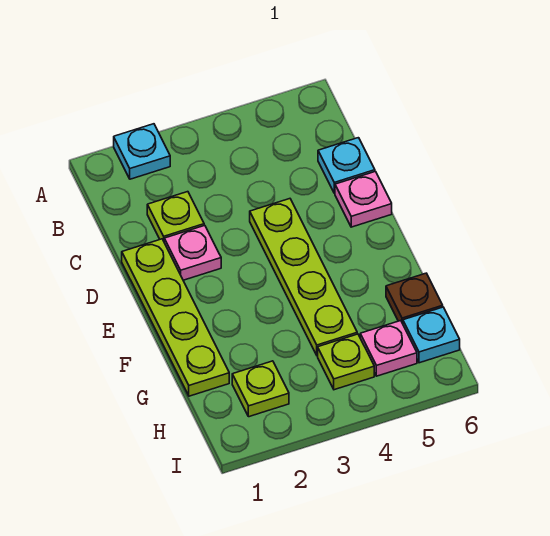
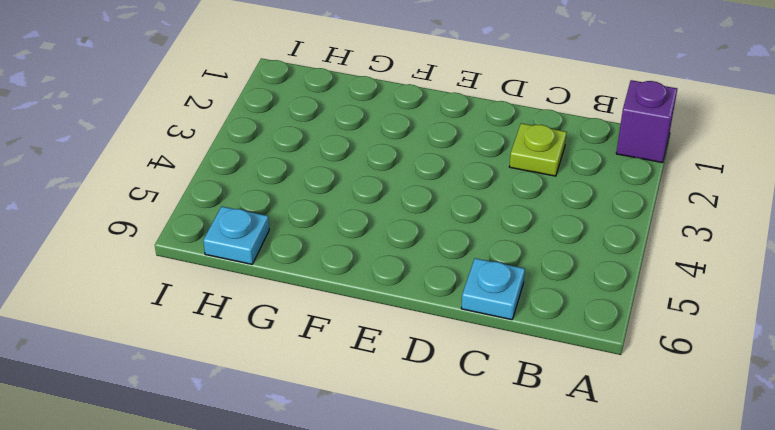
purple brick A1 level 1 -> none
none -> cyan plate A2 level 1
none -> lime plate D1:G1 level 1
none -> pink plate D2 level 1

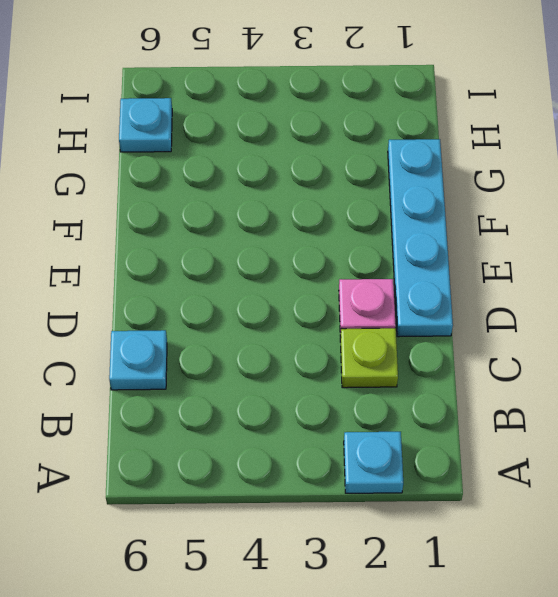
cyan plate D1:G1 level 1 -> lime plate D1:G1 level 1
none -> lime plate D4:G4 level 1
none -> pink plate D6 level 1
none -> brown plate G6 level 1

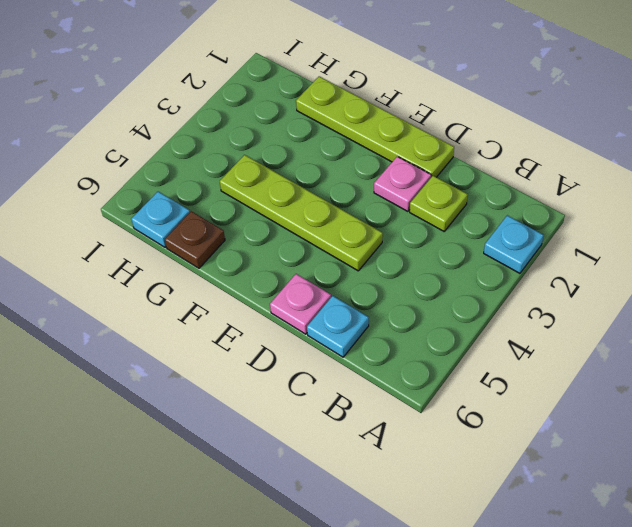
none -> lime plate H2 level 1
none -> lime plate H4 level 1
none -> pink plate H5 level 1

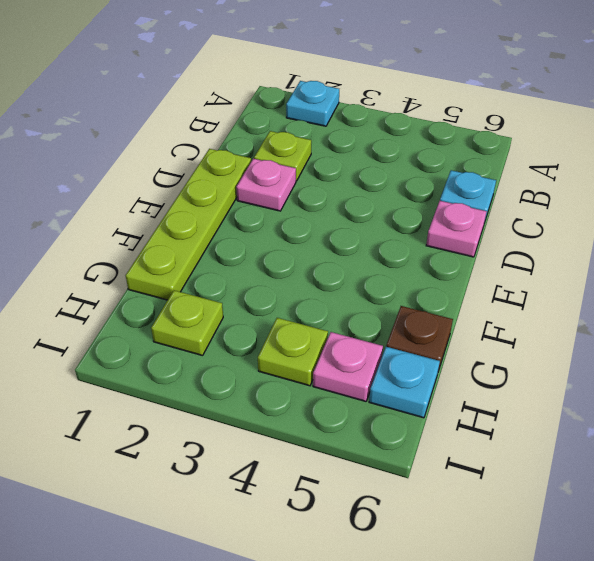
none -> lime plate D4:G4 level 1

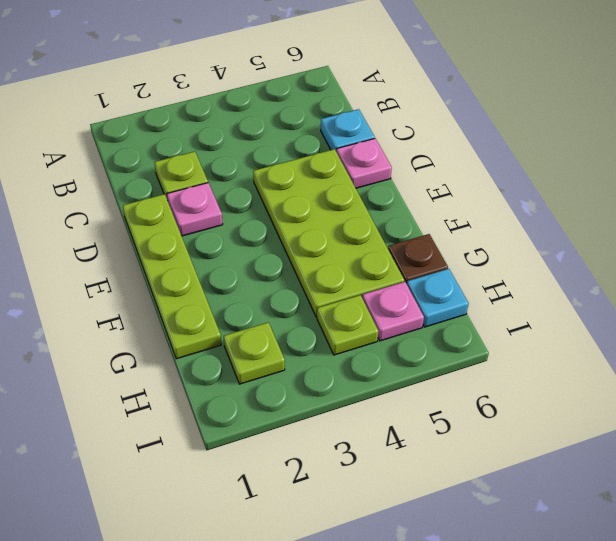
lime plate D4:G5 level 1 -> lime plate D4:G4 level 1
none -> cyan plate A2 level 1

